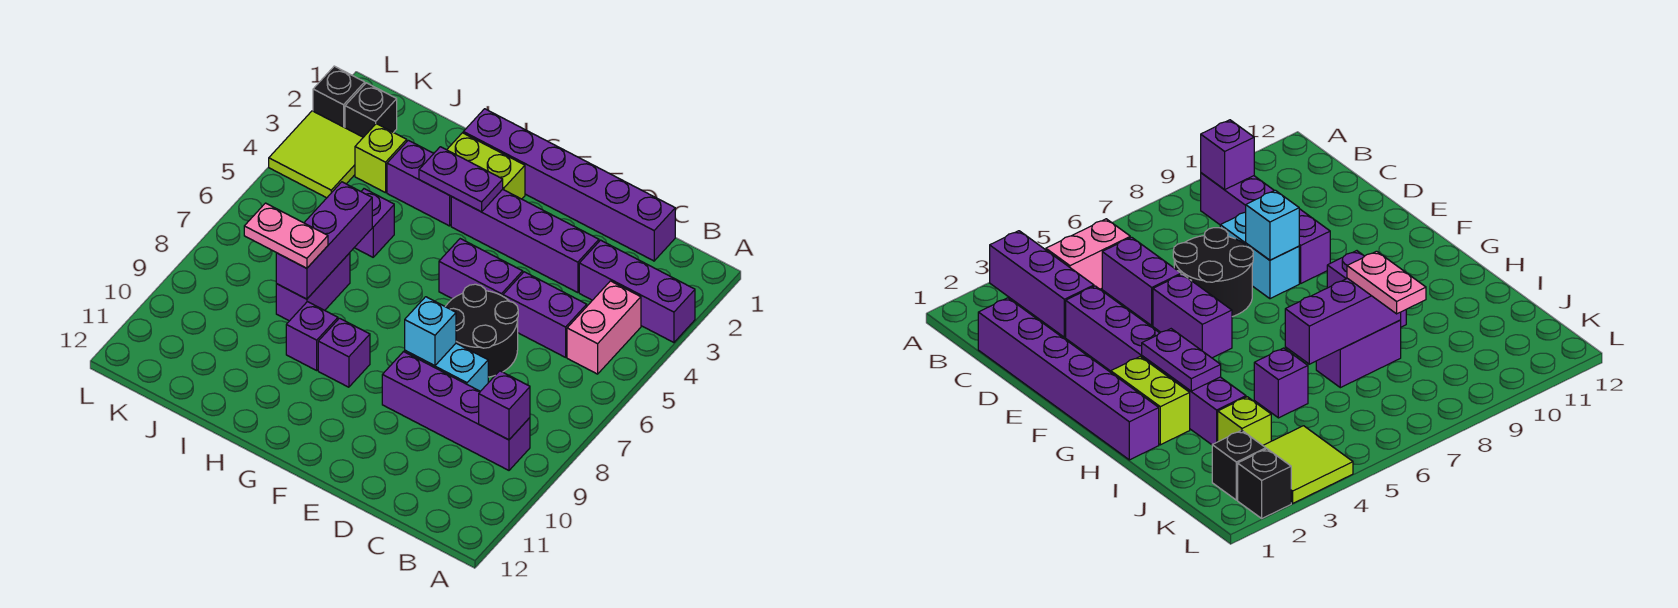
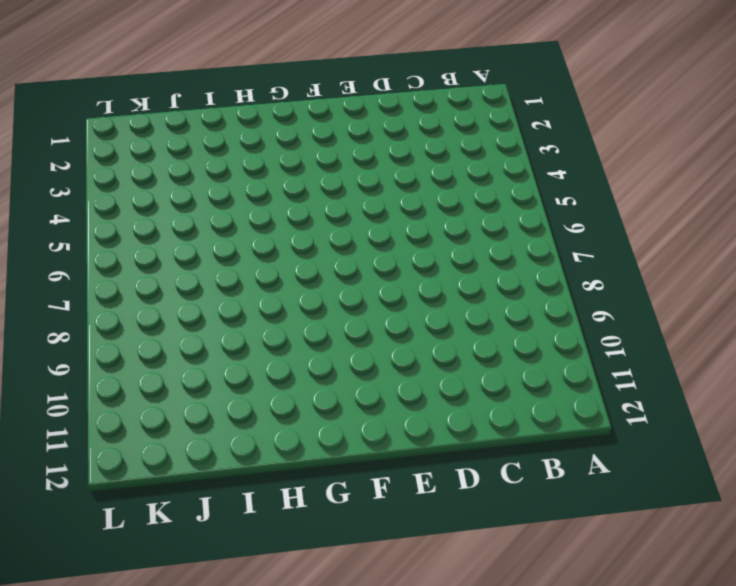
none -> purple brick A3:C3 level 1
none -> pink brick B4:B5 level 1
none -> purple brick B9:E9 level 1

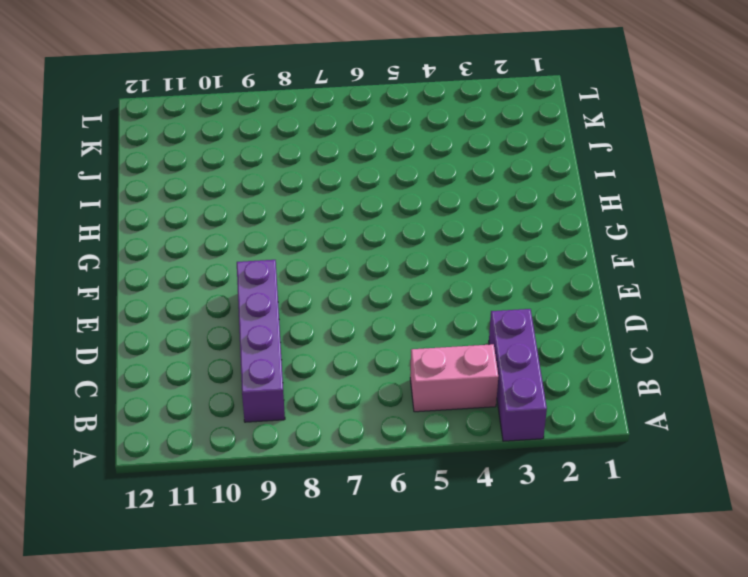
none -> purple brick C1:H1 level 1
none -> purple brick C5:D5 level 1
none -> purple brick D3:G3 level 1

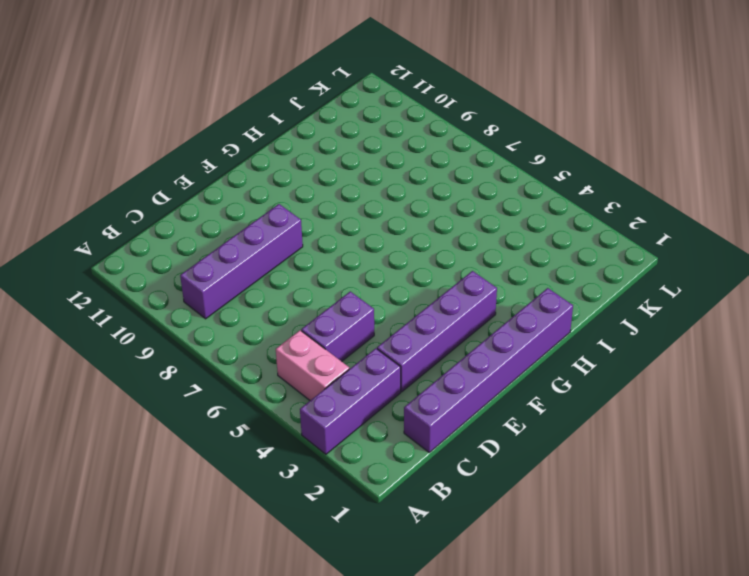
none -> black round brick D6:E7 level 1
none -> cyan brick D8:E8 level 1
none -> purple brick E5:F5 level 1

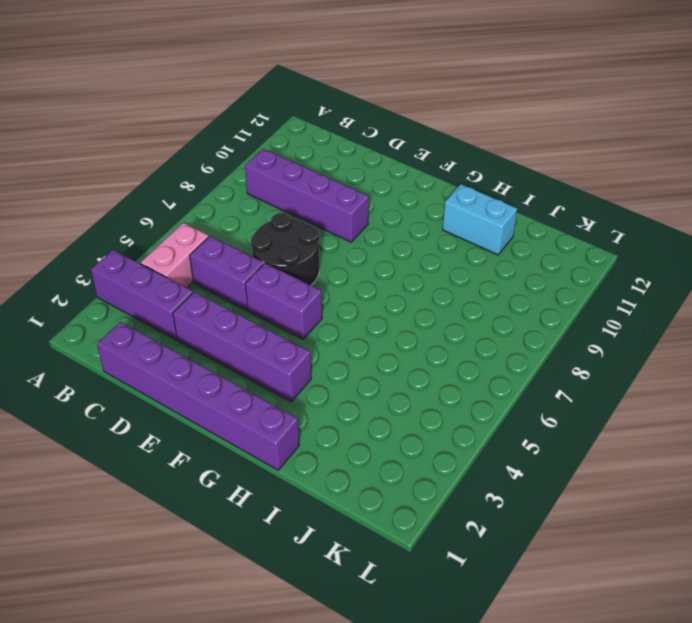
cyan brick H11:I11 level 1 -> cyan brick D8:E8 level 1
none -> lime brick G2:H2 level 1
none -> purple brick G9 level 1
none -> purple brick H3:I3 level 1

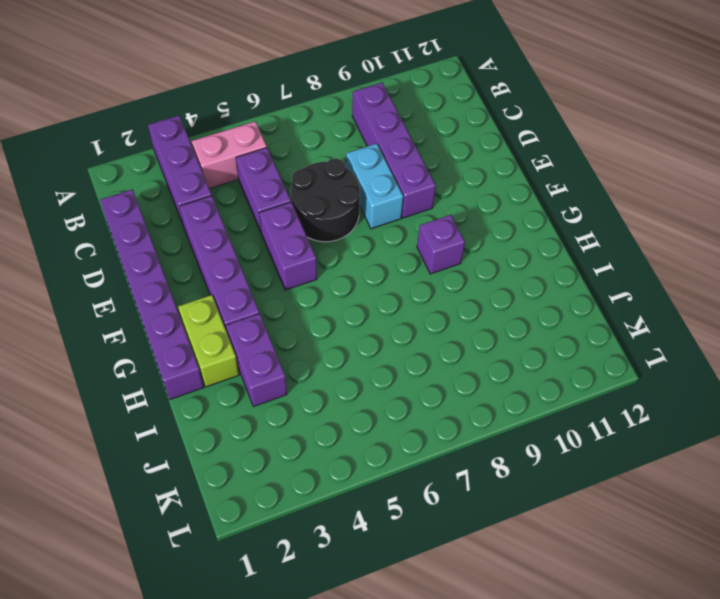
none -> purple brick H9 level 1
none -> purple brick I5 level 1
none -> purple brick I7:I8 level 1

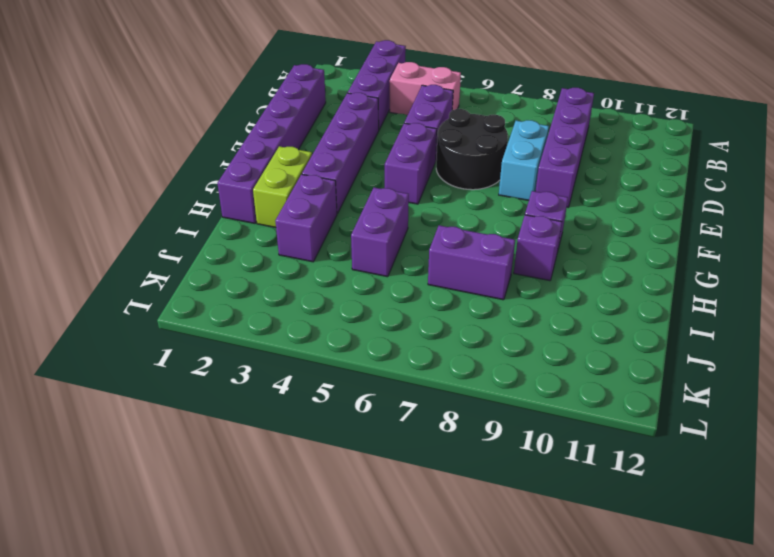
purple brick H5:I5 level 1 -> purple brick I5 level 1
none -> lime brick J3 level 1
none -> black brick K2 level 1
none -> lime tile K3:L4 level 1

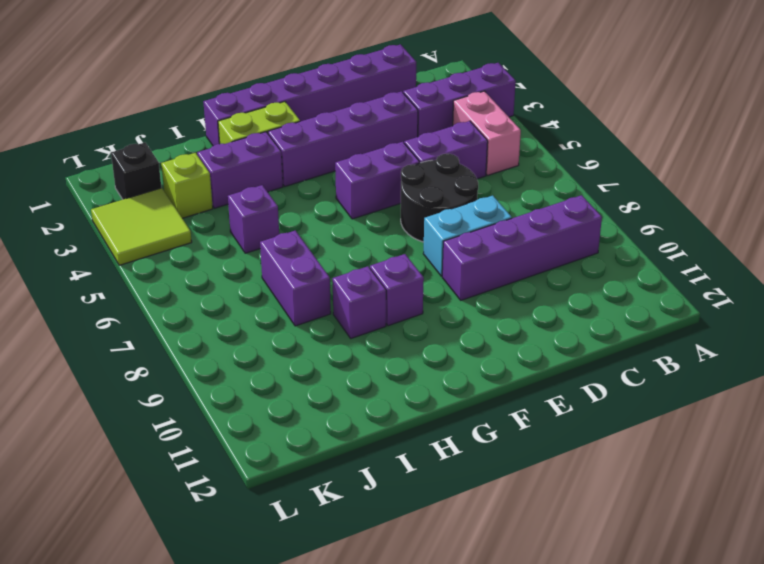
none -> black brick L2 level 1
none -> purple brick B9 level 2
none -> cyan brick E8 level 2

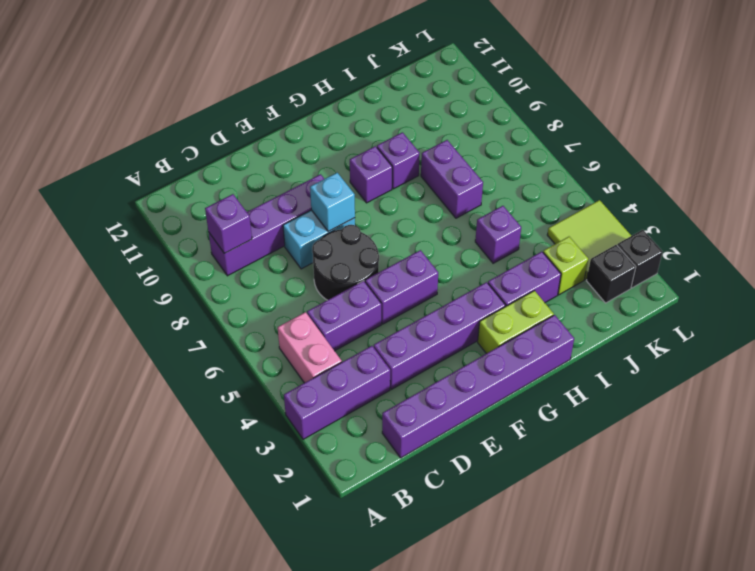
none -> purple plate G3:H3 level 2
none -> purple brick I6:I8 level 2
none -> pink plate I8:J8 level 3

